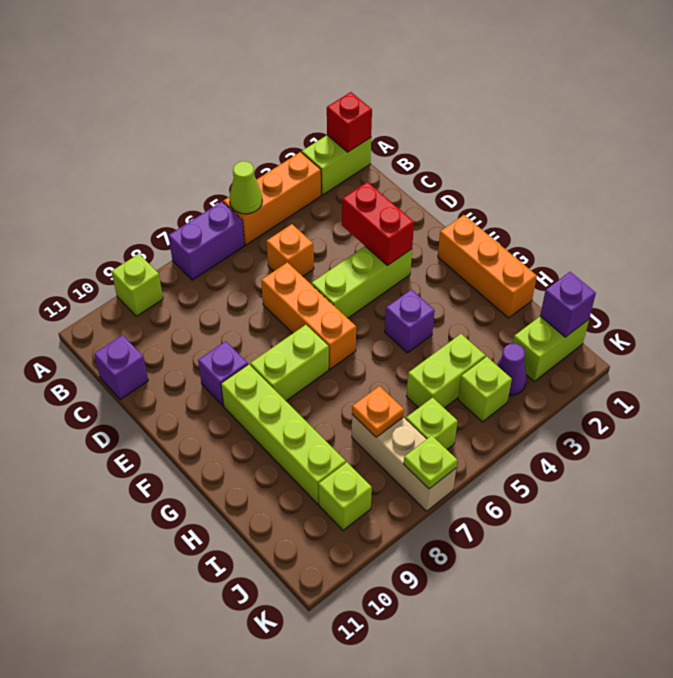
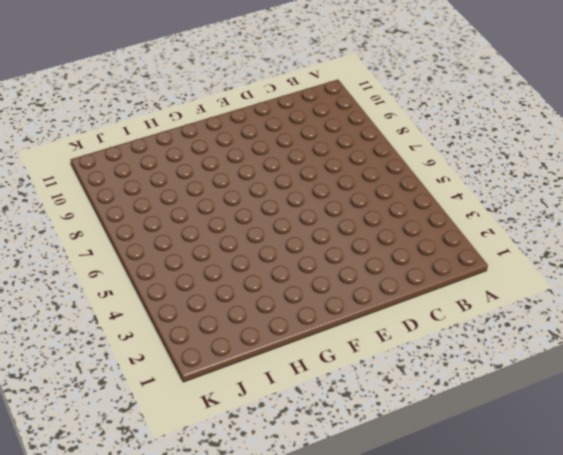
none -> lime brick A1:A2 level 1
none -> orange brick A3:A5 level 1
none -> purple brick A6:A7 level 1

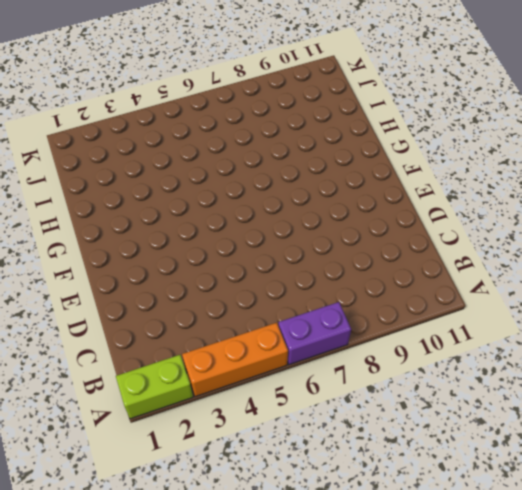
none -> lime brick A9 level 1
none -> orange brick C5 level 1
none -> purple brick C11 level 1

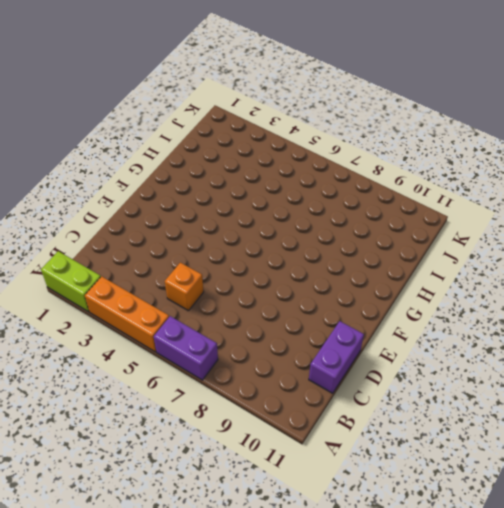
purple brick C11:D11 level 1 -> purple brick C11 level 1
none -> lime brick A9 level 1
none -> orange brick D6:F6 level 1
none -> lime brick E3:E5 level 1

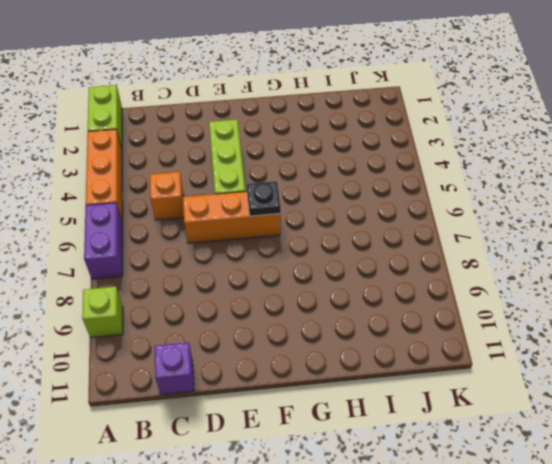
black plate F6 level 2 -> none
none -> purple brick E9 level 1
none -> orange brick F1:H1 level 1
none -> lime brick F7:F8 level 1

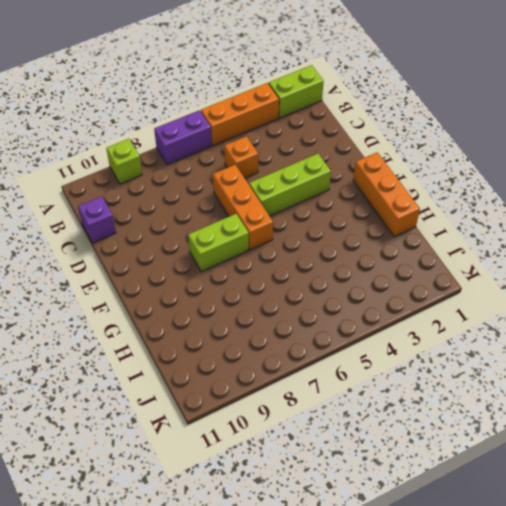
none -> purple brick E9 level 1
none -> lime brick F9:I9 level 1
none -> purple brick G4 level 1

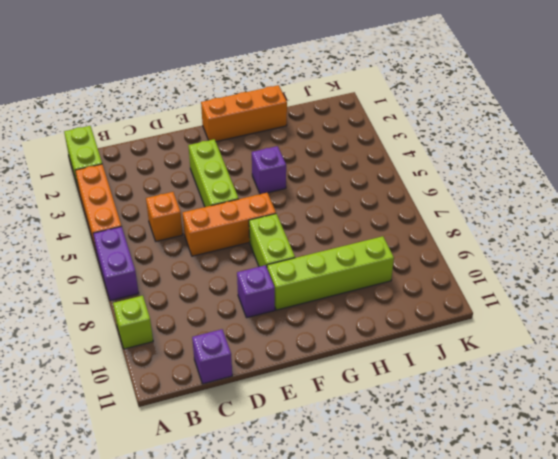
none -> lime brick I4:I5 level 1
none -> tan brick I7:K7 level 1
none -> lime brick J1:J2 level 1

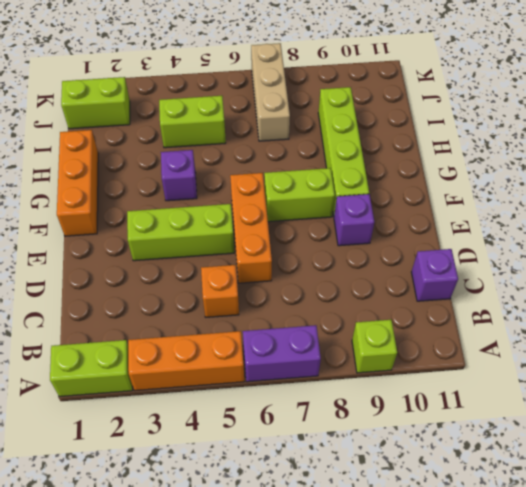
none -> purple cone J3 level 1
none -> lime brick J4 level 1
none -> lime brick J6 level 1

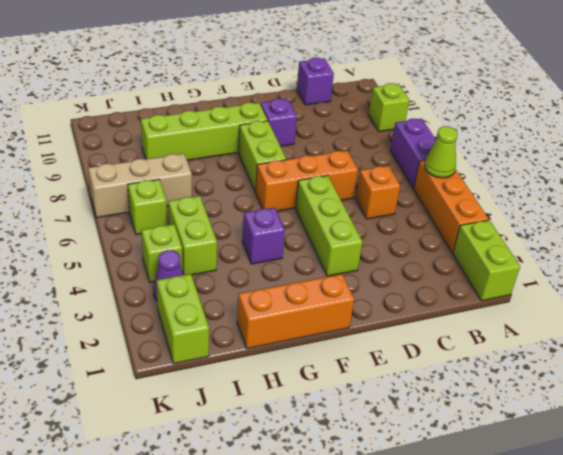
none -> lime brick J9 level 1
none -> red brick A1 level 2
none -> red brick D3:E3 level 2

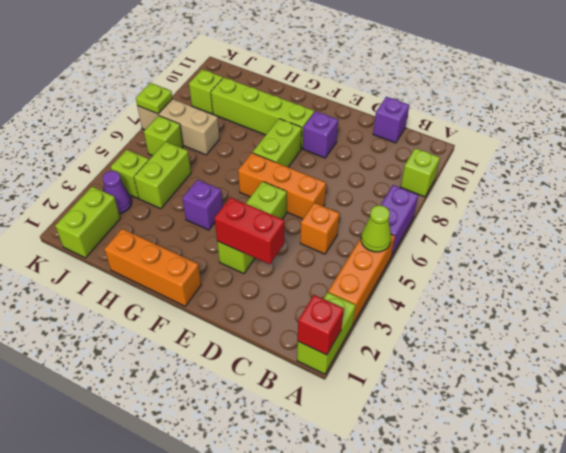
none -> orange plate I7 level 2
none -> purple brick J1 level 2

